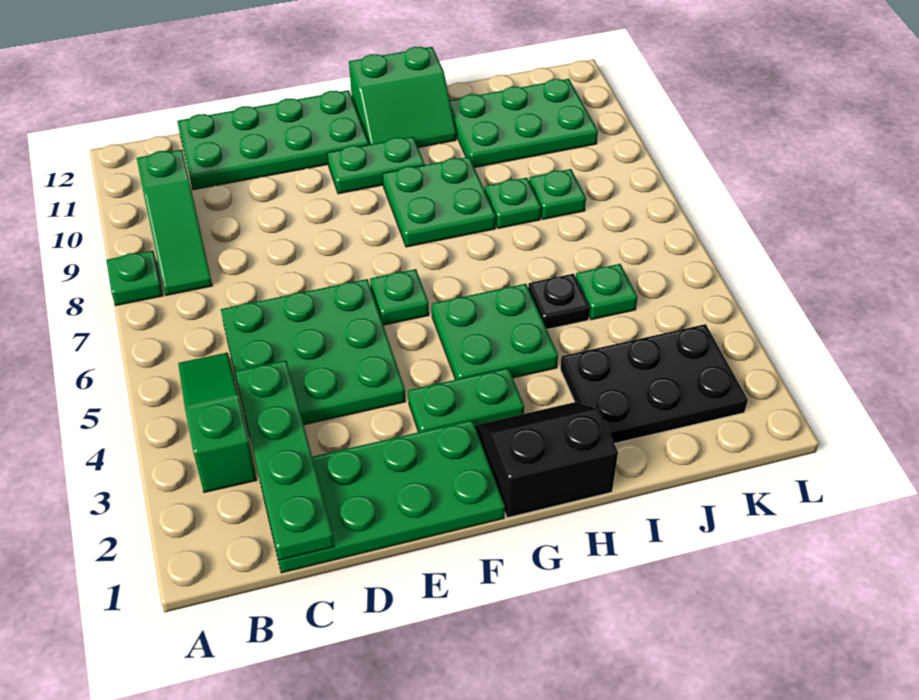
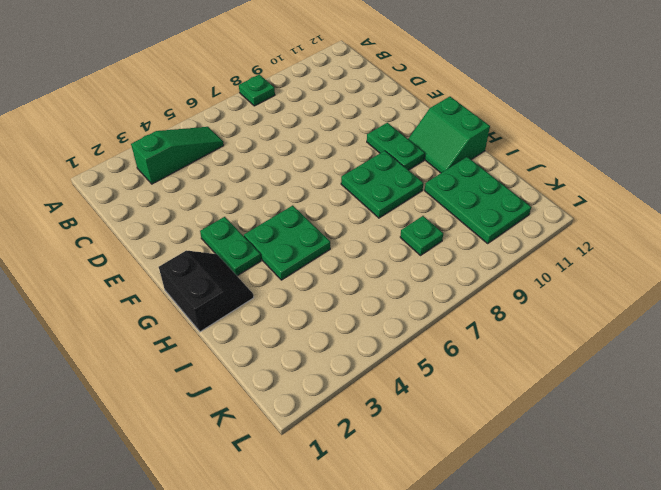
none -> green slope B8:B10 level 1 top 10
none -> green plate C1:F2 level 1
none -> green plate C4:E6 level 1

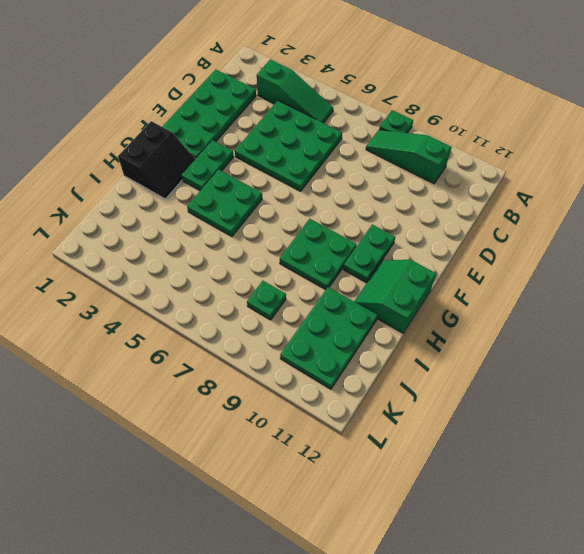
none -> green plate C11:F12 level 1
none -> green plate F6 level 1
none -> black plate I2:K3 level 1

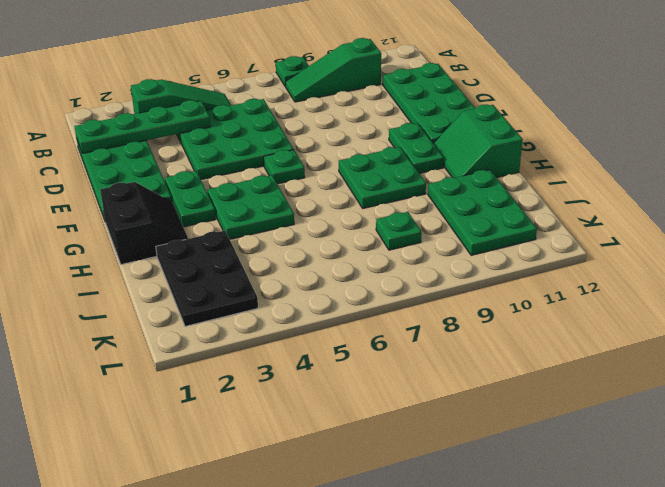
none -> black plate I5 level 1
none -> green plate I8 level 1
none -> green plate J5 level 1

